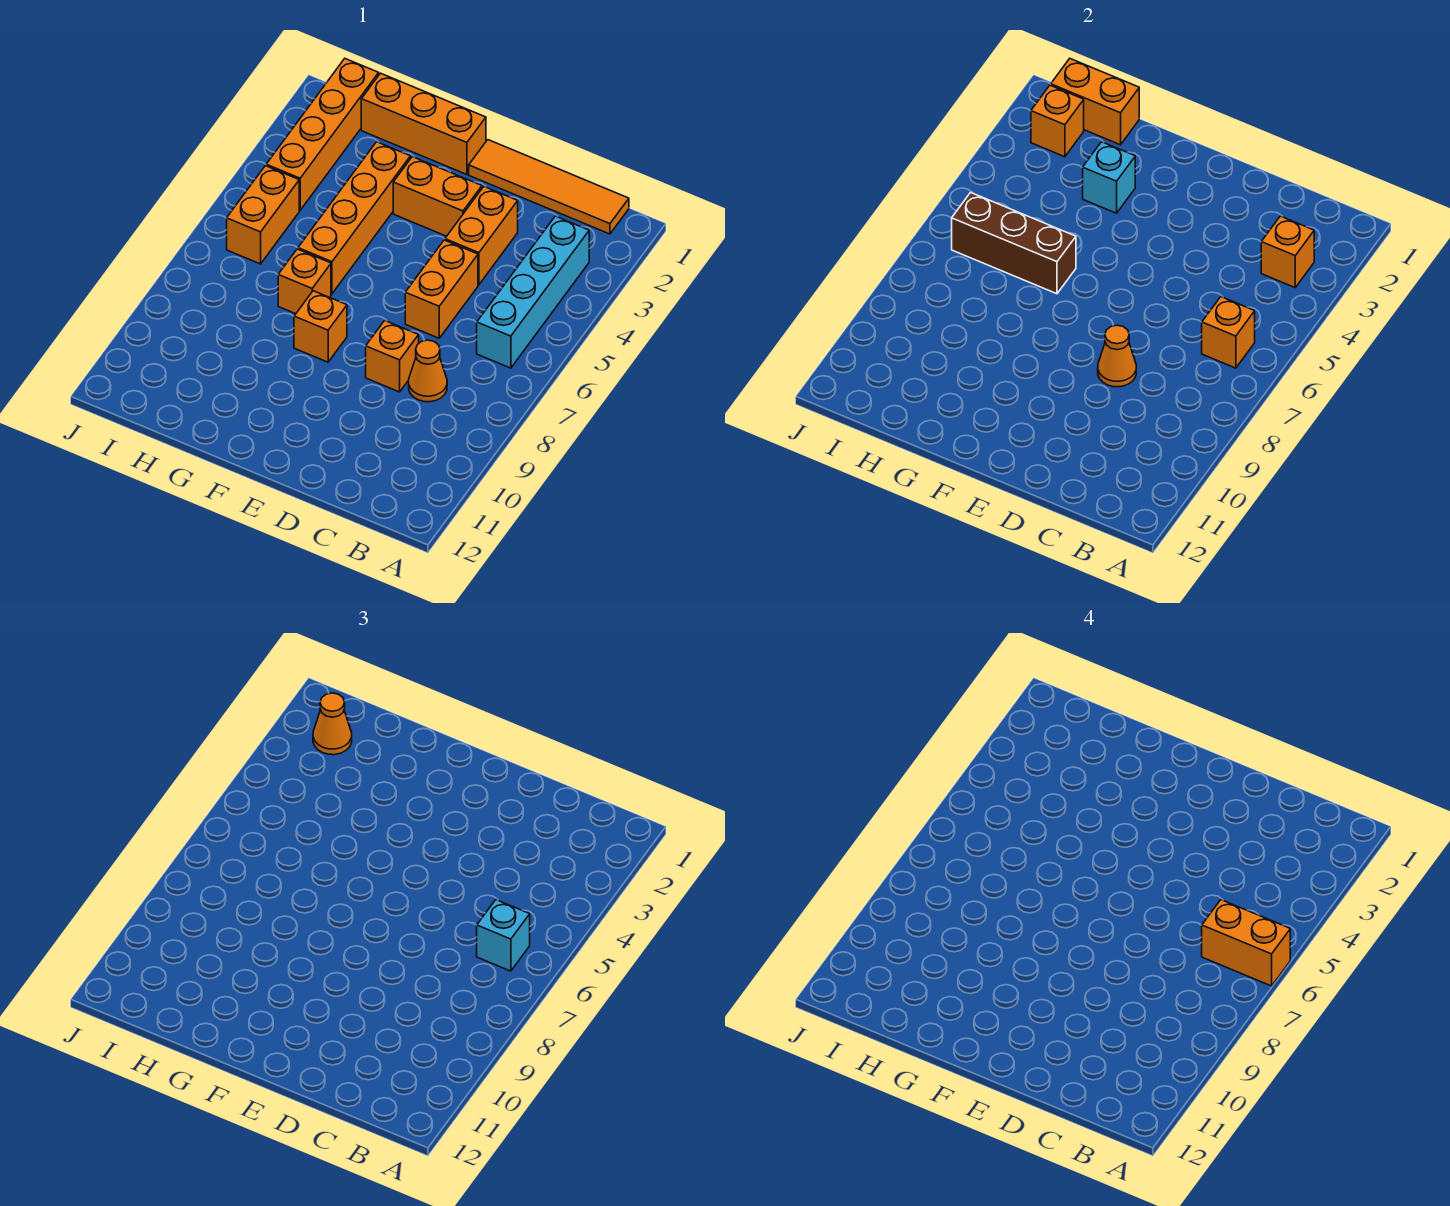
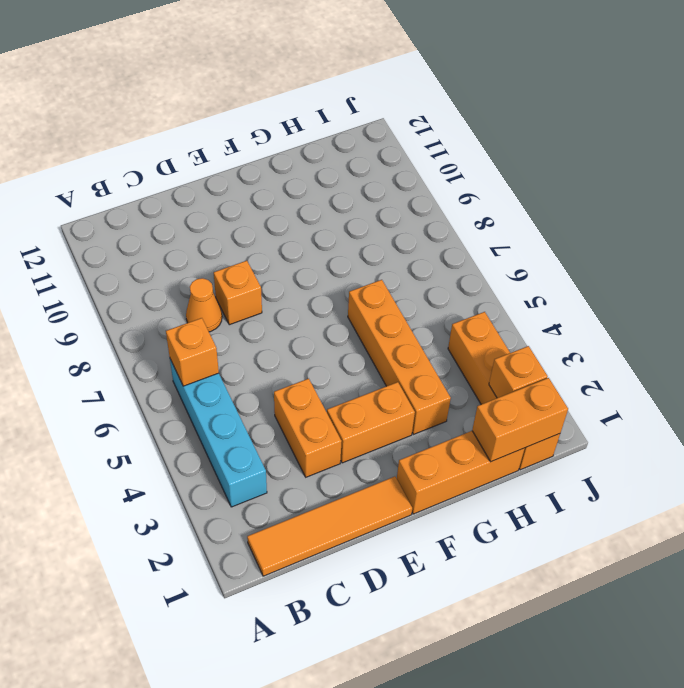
none -> orange brick D5:D6 level 1
none -> orange brick F8 level 1
none -> orange brick G7 level 1

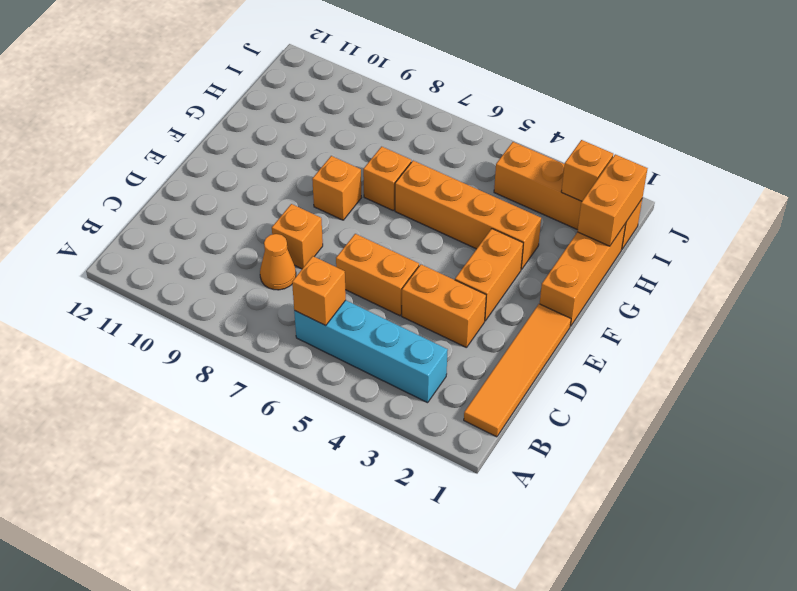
none -> orange brick I5:I6 level 1
none -> orange brick B3 level 2
none -> orange cone D8 level 2

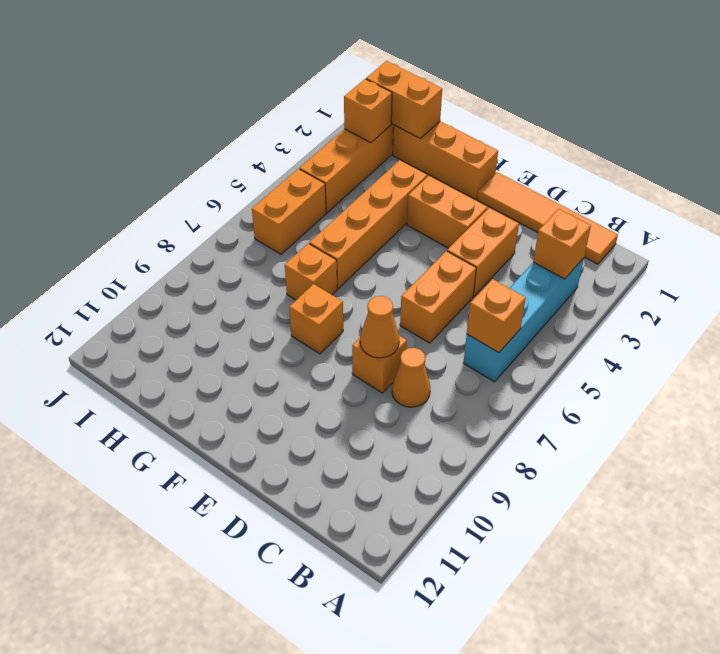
none -> cyan brick G3 level 2
none -> brown brick G6:I6 level 2
none -> cyan brick B6 level 3

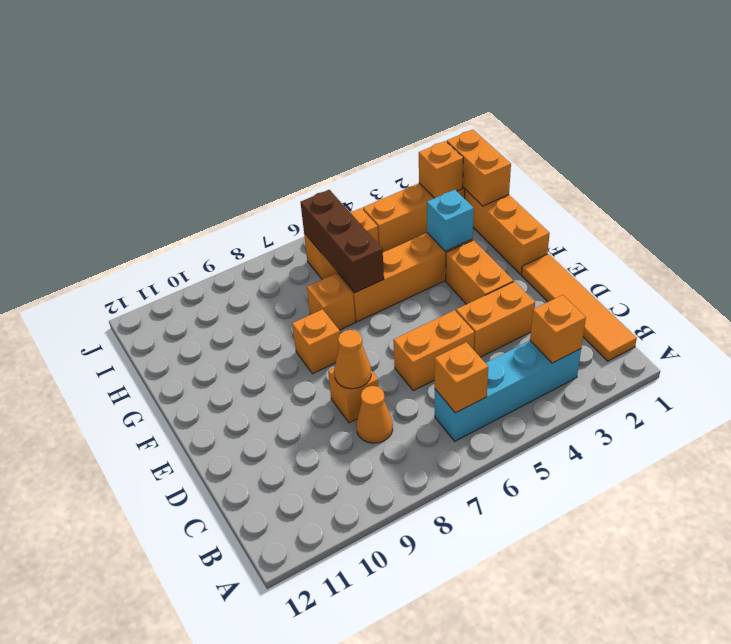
none -> cyan brick B6 level 3
none -> orange cone I2 level 3
none -> orange brick A6:B6 level 4

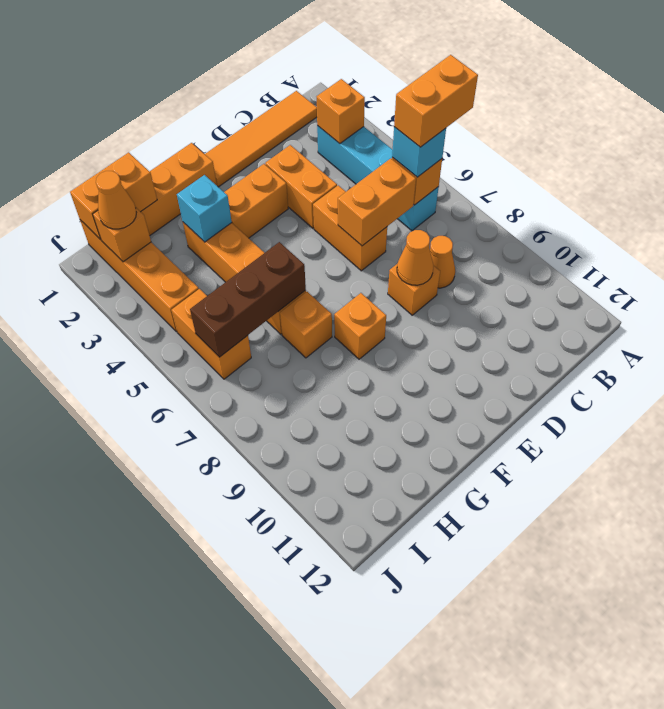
orange brick C6:D6 level 2 -> none

